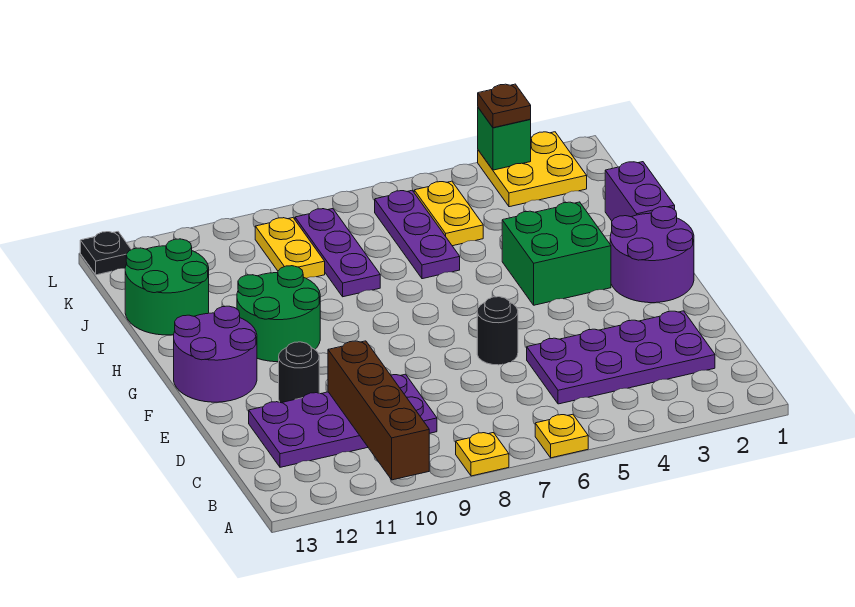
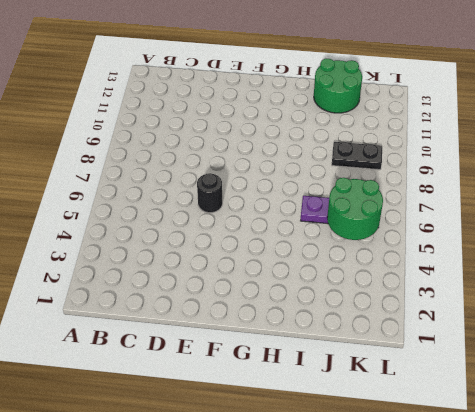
green round brick J5:K6 level 2 -> green round brick G10:H11 level 1
black plate J9:K9 level 1 -> yellow plate J9:K9 level 1
none -> yellow plate A6 level 1
none -> yellow plate A8 level 1
none -> purple plate C2:D5 level 1

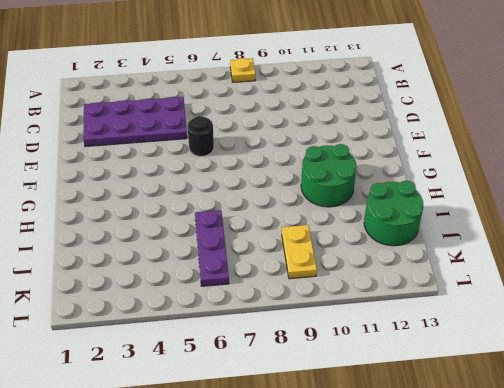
none -> yellow plate A6 level 1
none -> purple plate C9:D12 level 1
none -> black round brick E11 level 1

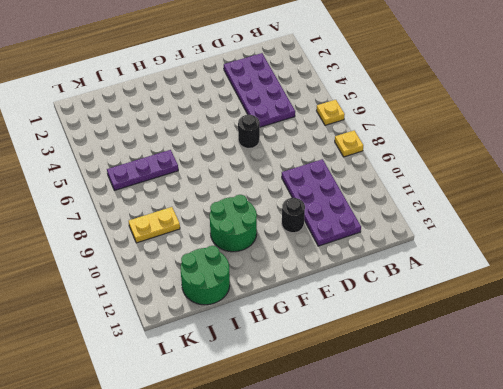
none -> purple round brick F1:G2 level 1
none -> purple round brick F12:G13 level 1
none -> green brick G3:H4 level 1

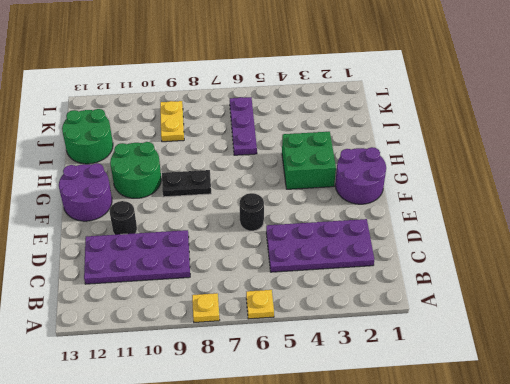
black plate G8:G9 level 1 -> none
none -> purple brick H1:I1 level 1
none -> purple plate I8:K8 level 1
none -> yellow plate J5:K5 level 1

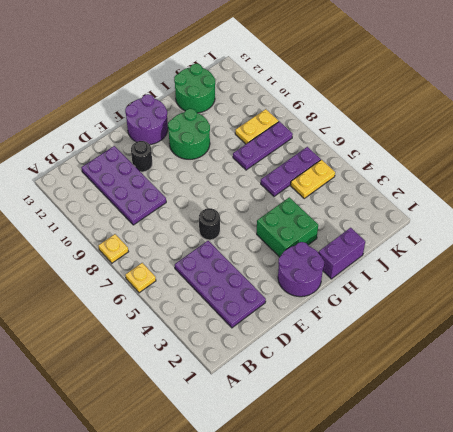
none -> yellow plate K2:L3 level 1
none -> black plate L13 level 1
none -> brown brick A10:D10 level 2

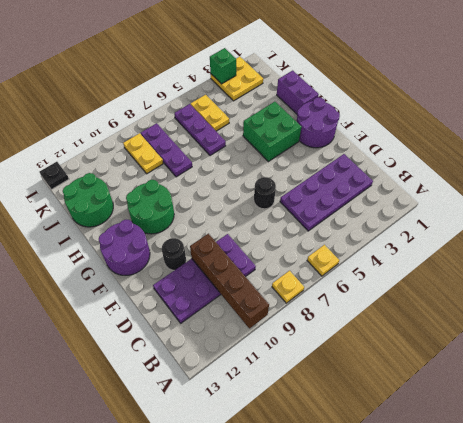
none -> brown plate L3 level 3

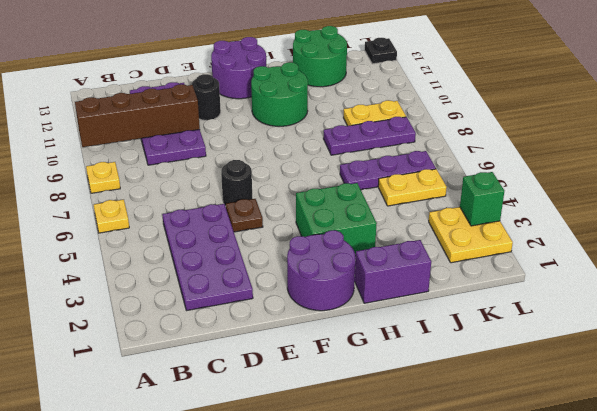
brown plate E5 level 1 -> brown plate L3 level 3

